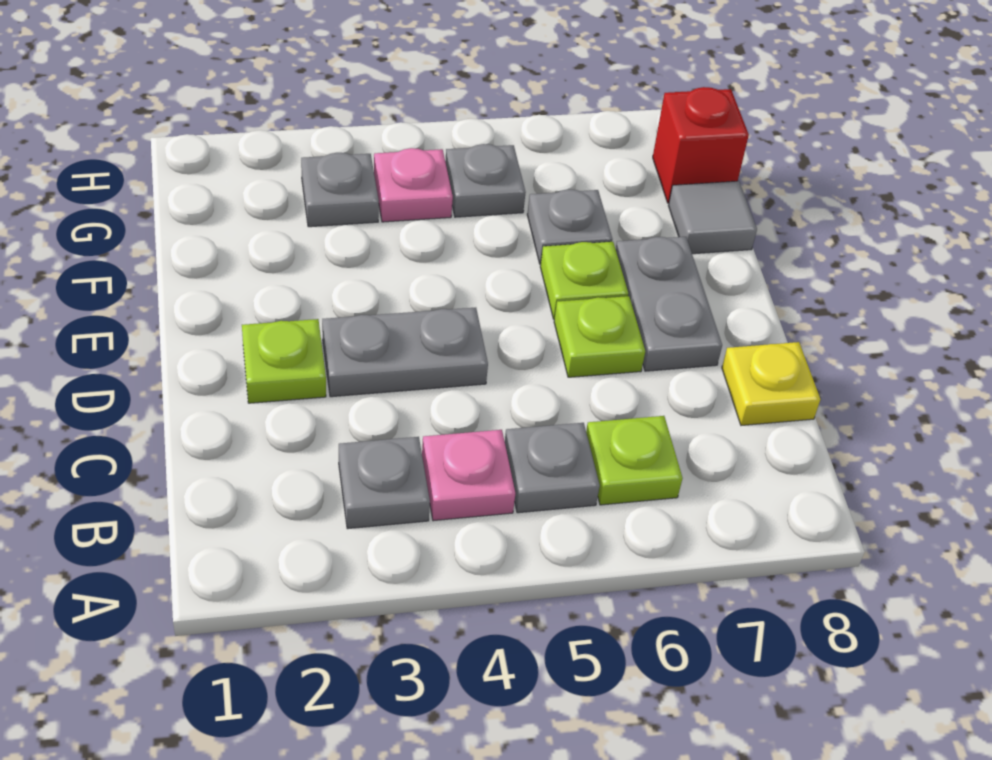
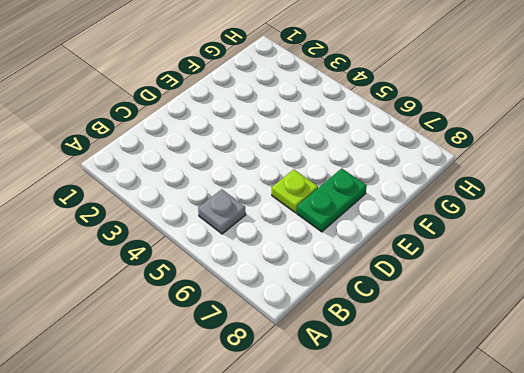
green plate D7:E7 level 1 -> grey plate D7:E7 level 1
none -> grey plate B3 level 1
none -> pink plate B4 level 1
none -> lime plate B6 level 1

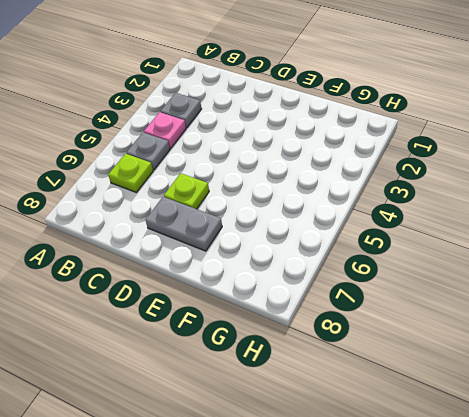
none -> yellow plate C8 level 1
none -> lime plate D2 level 1
none -> grey plate D3:D4 level 1

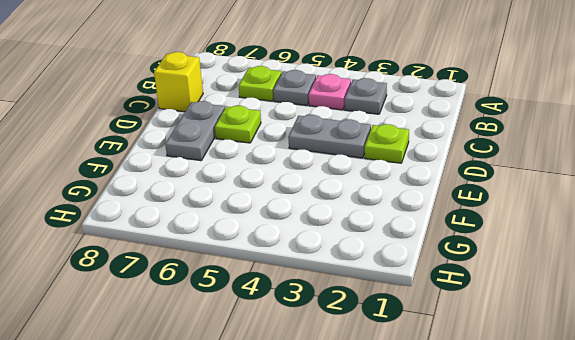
yellow brick C8 level 1 -> yellow plate C8 level 1
none -> lime plate E6 level 1
none -> grey plate F6 level 1
none -> grey tile F8 level 1

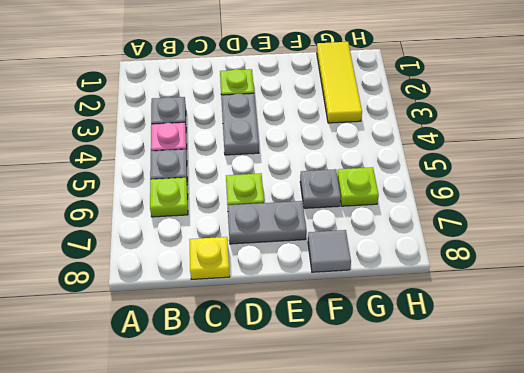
yellow tile G1:G3 level 1 -> grey plate G3 level 1
lime plate G6 level 1 -> lime plate E6 level 1
none -> pink plate G4 level 1
none -> grey plate G5 level 1
none -> red brick G8 level 1

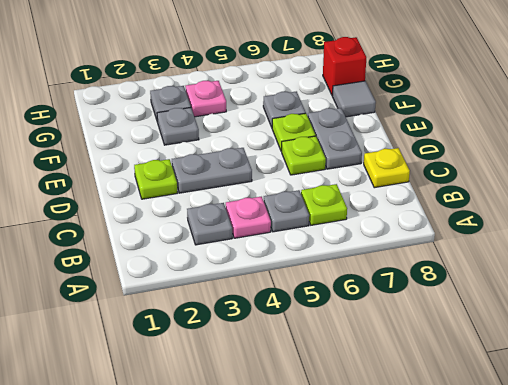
grey plate F3 level 1 -> grey plate G5 level 1

